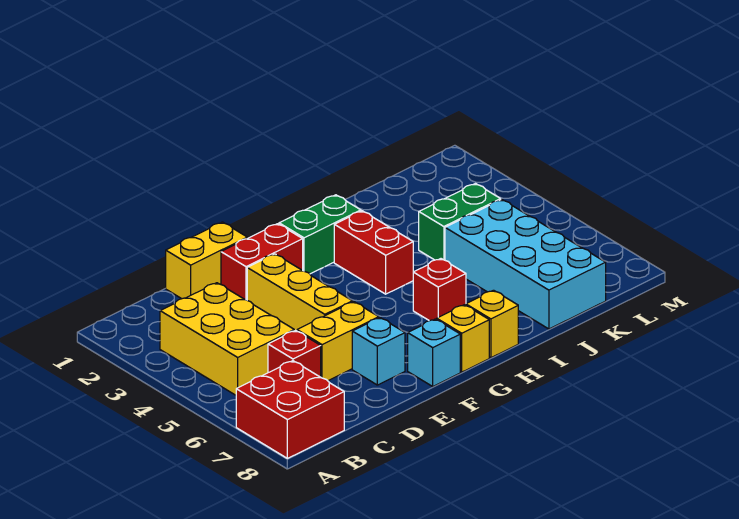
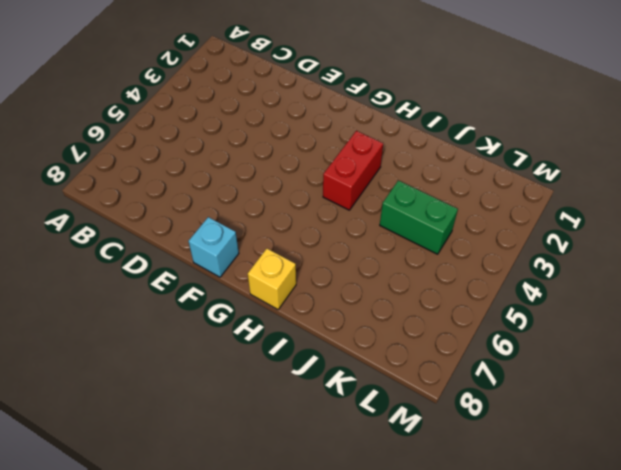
none -> red brick A7:B8 level 1
none -> yellow brick B3:C5 level 1
none -> red brick C6 level 1

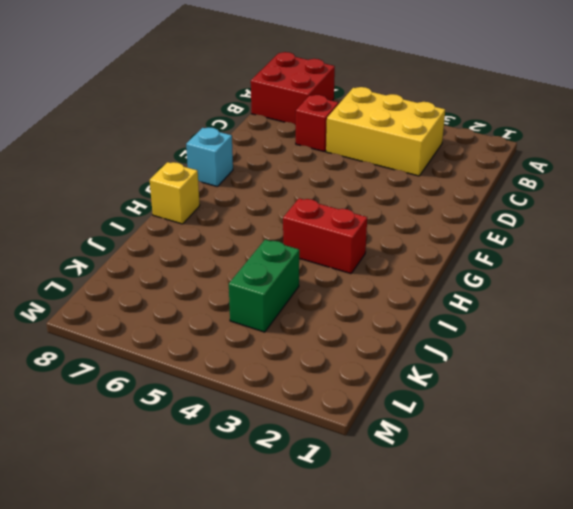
none -> yellow brick D1:E1 level 1
none -> yellow brick D6:E6 level 1
none -> red brick E2:F2 level 1

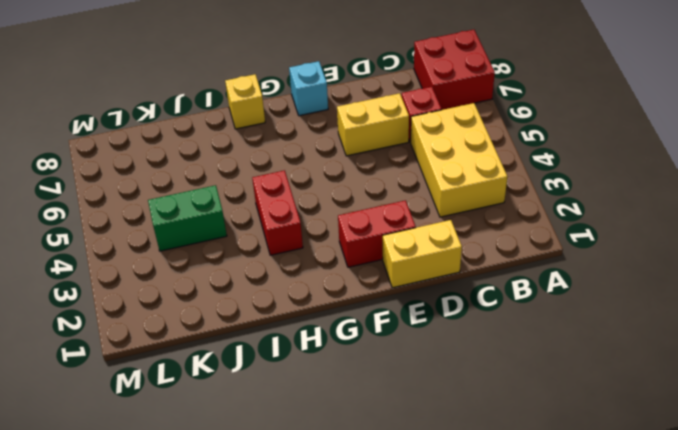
none -> yellow brick E3:E5 level 1
none -> cyan brick E7 level 1
none -> green brick G2:H2 level 1

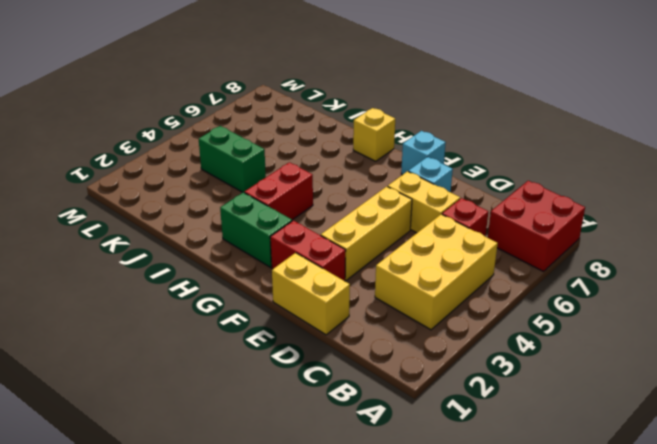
none -> yellow brick G8 level 1
none -> red brick H6 level 1
none -> cyan brick J5:K8 level 1

